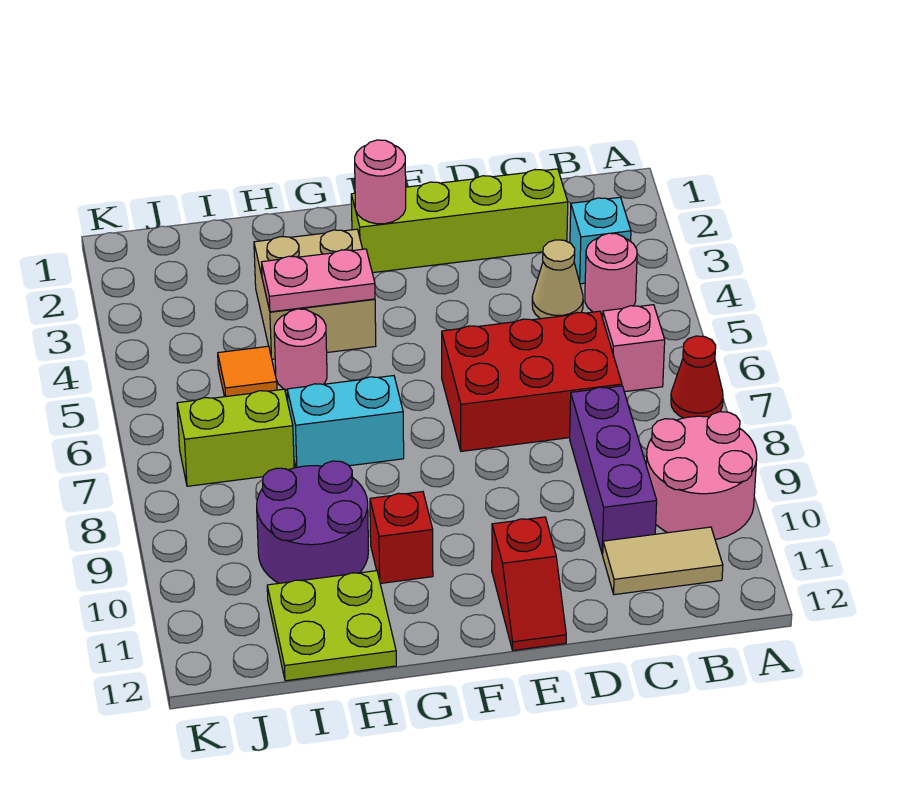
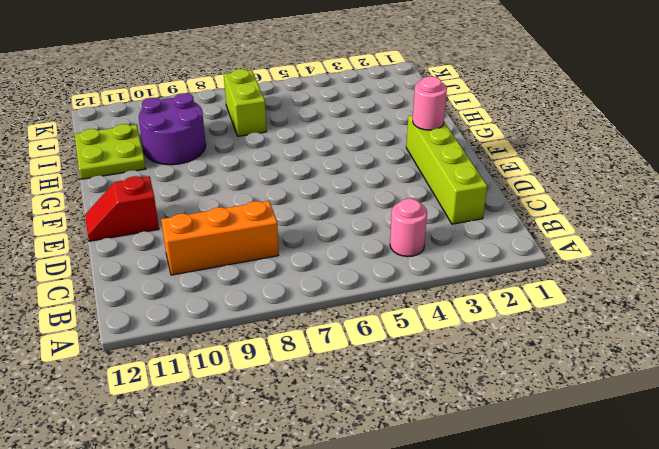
orange brick C8:C10 level 1 -> purple brick C8:C10 level 1
none -> red cone A7 level 1
none -> pink round brick A9:B10 level 1
none -> cyan brick B3 level 1

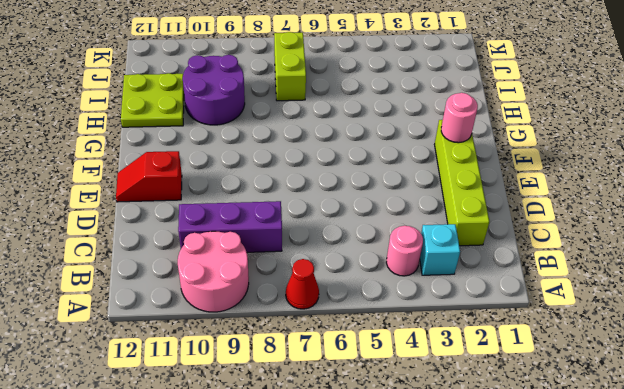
none -> pink brick B6 level 1
none -> tan tile B11:C11 level 1
none -> tan cone C4 level 1

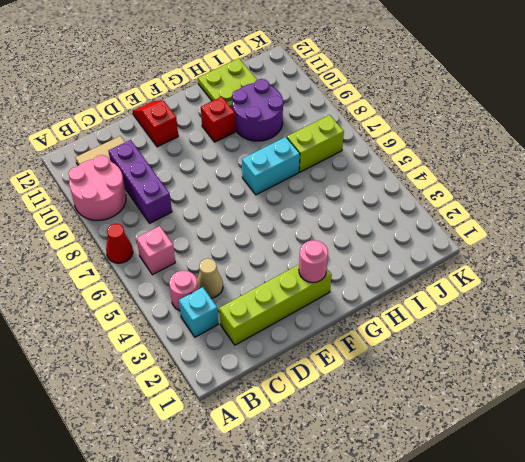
none -> red brick C6:E7 level 1
none -> tan brick G3:H4 level 1
none -> pink round brick H5 level 1

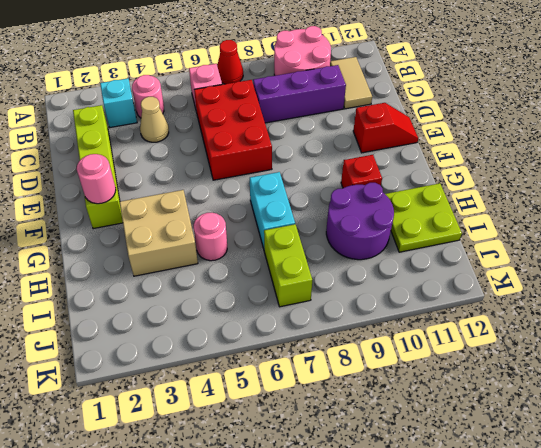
none -> orange tile I5 level 1
none -> pink plate G4:H4 level 2

